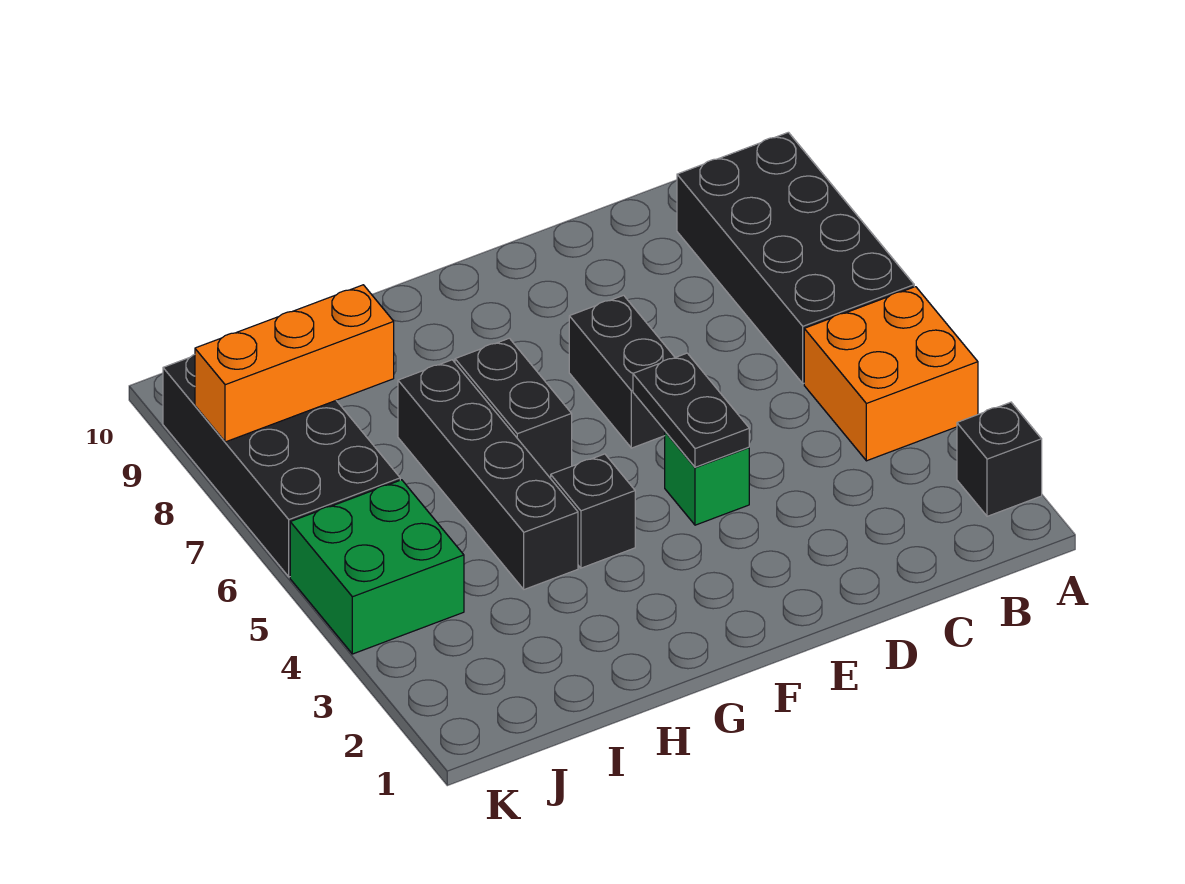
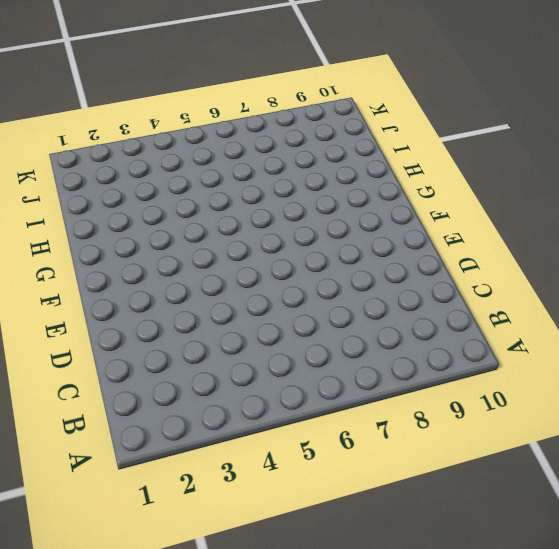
none -> black brick A2 level 1
none -> orange brick A4:B5 level 1
none -> black brick A6:B9 level 1

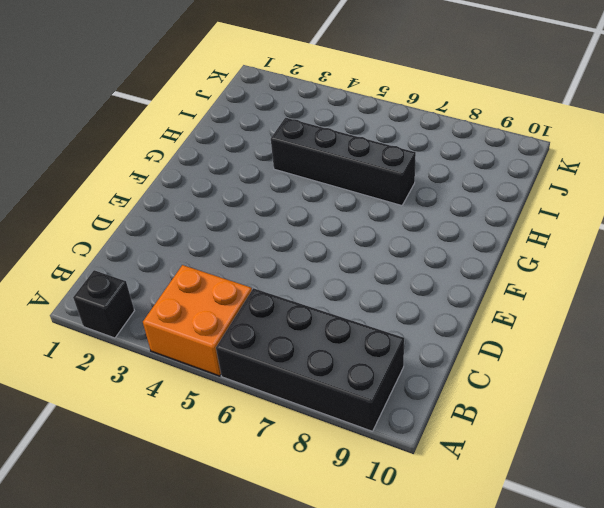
none -> green brick E4 level 1
none -> black brick E6:E7 level 1
none -> black brick G4 level 1

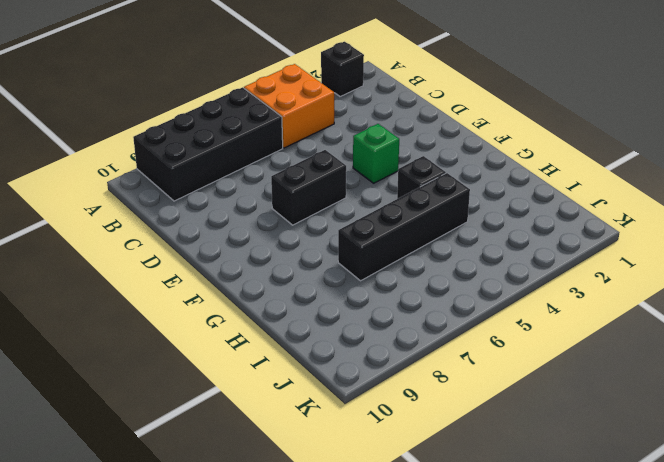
none -> black brick G6:G7 level 1
none -> green brick J4:K5 level 1
none -> black brick J6:K9 level 1

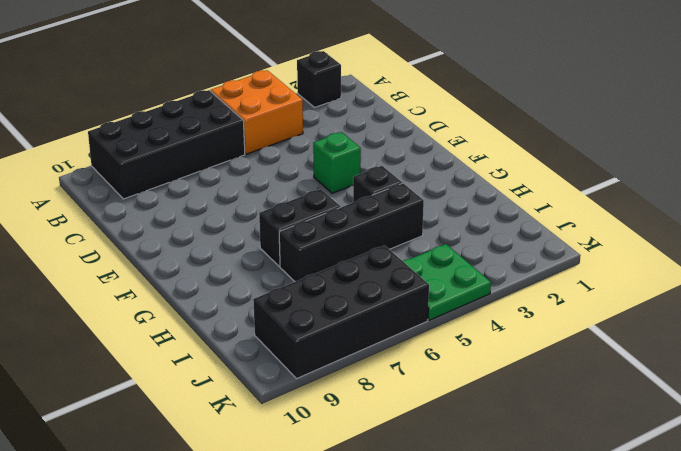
green plate J4:K5 level 1 -> green brick J4:K5 level 1
none -> black brick E6:E7 level 1
none -> black plate E4:E5 level 2
none -> orange brick I8:K8 level 2

